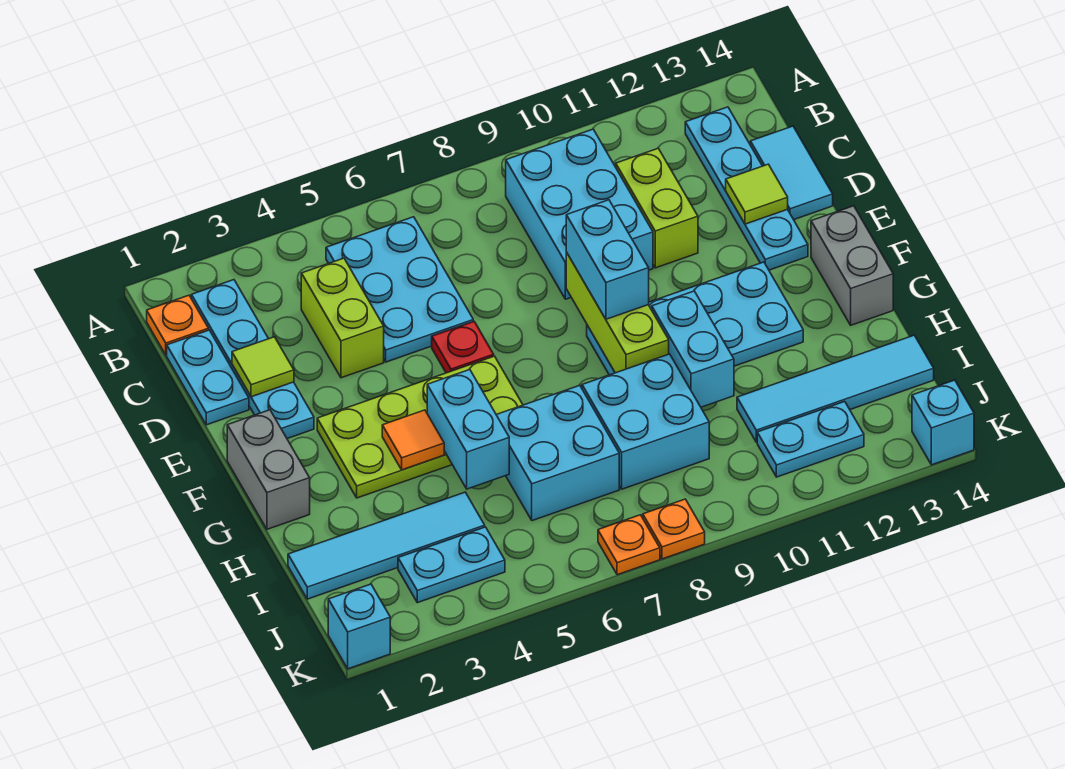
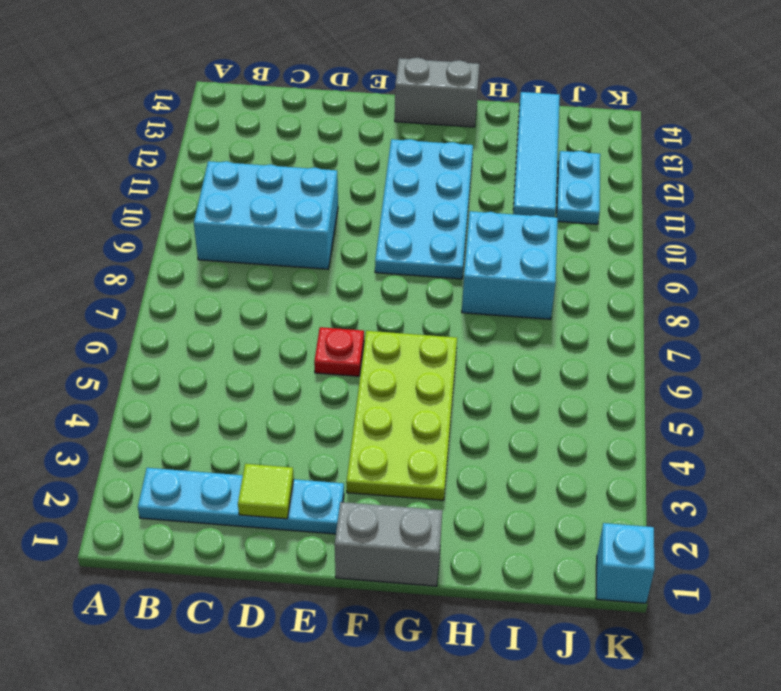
none -> orange plate B1 level 1
none -> cyan plate B5:D6 level 1
none -> cyan plate B13:E13 level 1
none -> cyan plate C1:D1 level 1

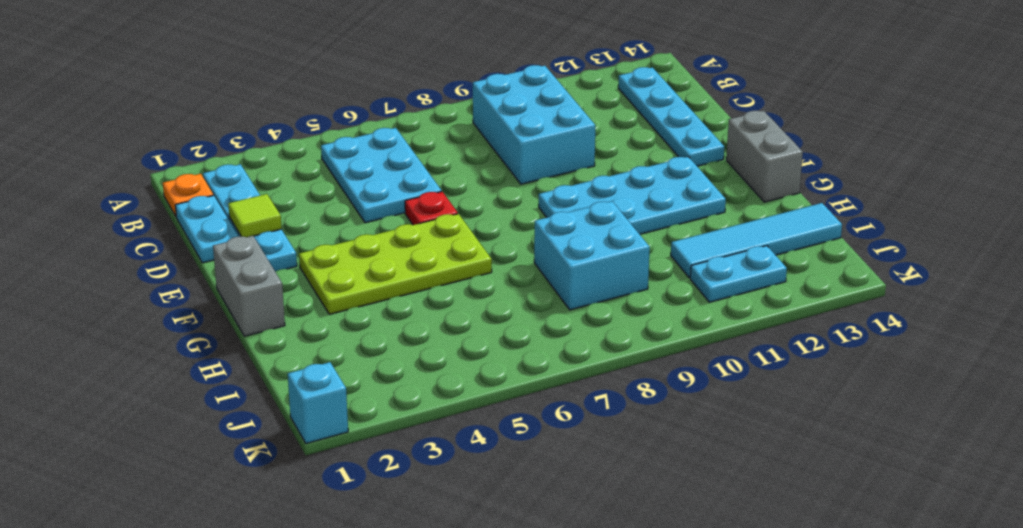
none -> lime brick C4:D4 level 1
none -> lime brick C11:D11 level 1
none -> cyan tile C14:D14 level 1
none -> cyan brick H6:I7 level 1

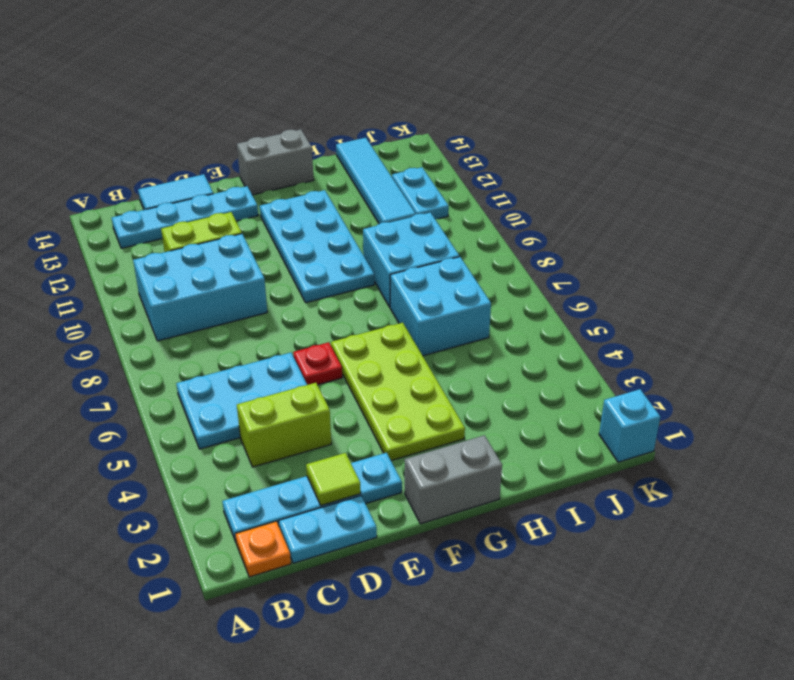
none -> cyan tile I1:I4 level 1
none -> cyan plate J3:J4 level 1
none -> orange plate K7 level 1
none -> orange plate K8 level 1

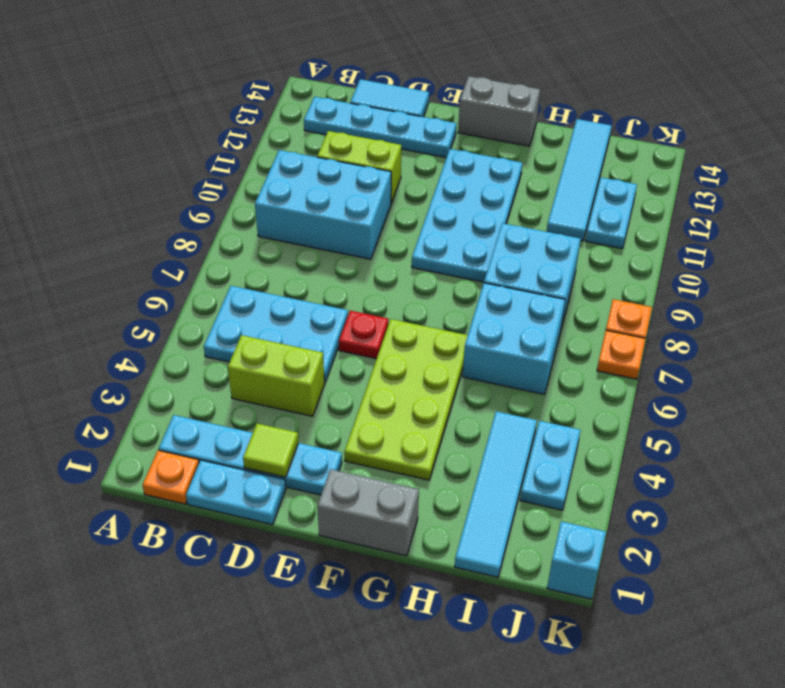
none -> cyan brick K14 level 1
none -> lime tile D13 level 2
none -> lime brick E9:G9 level 2
none -> orange tile G4 level 2

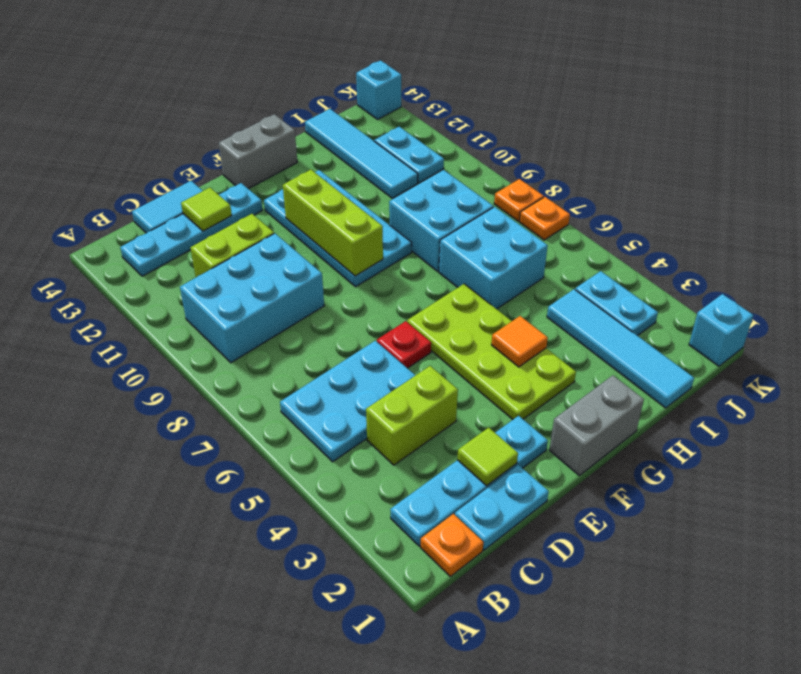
lime brick F9:F11 level 2 -> lime brick E9:G9 level 2
none -> cyan brick G5:H5 level 2
none -> cyan brick G10:H10 level 2
none -> cyan brick E9:F9 level 3

